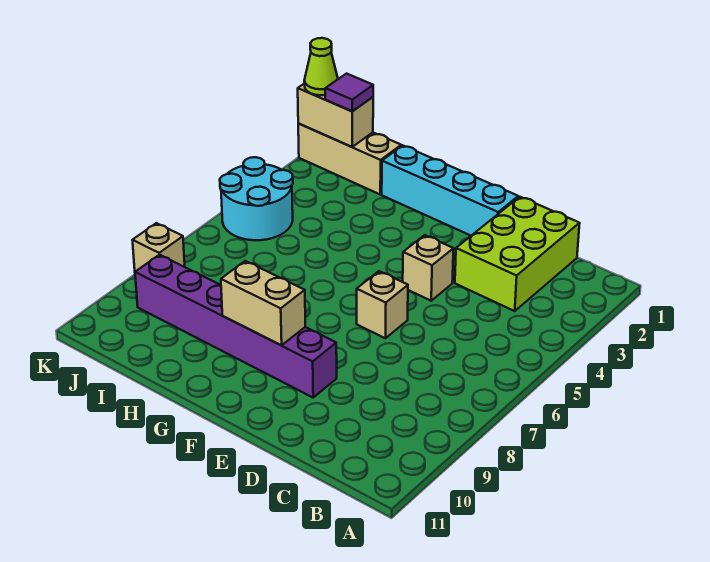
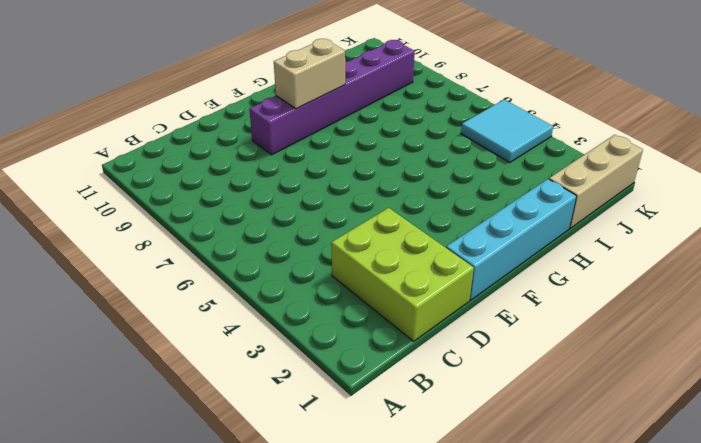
cyan tile J4:K5 level 1 -> cyan round brick J4:K5 level 1
none -> tan brick E4 level 1
none -> tan brick E6 level 1
none -> tan brick K8 level 1

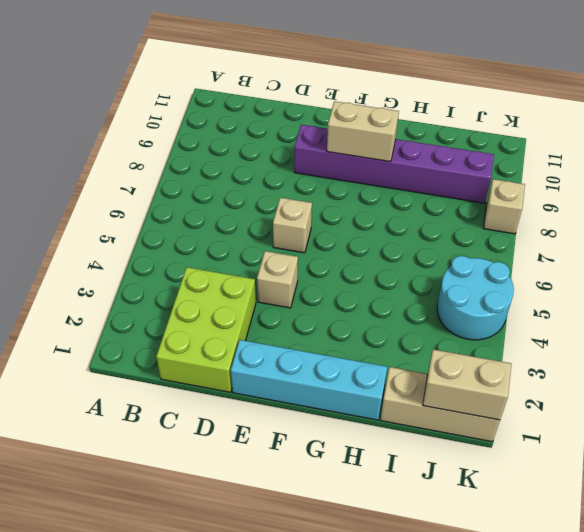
none -> purple tile J1 level 3
none -> lime cone K1 level 3

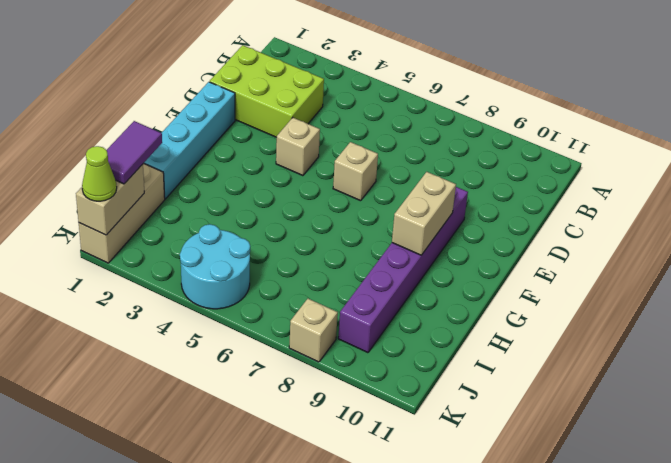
purple tile I1:J1 level 3 -> purple tile J1 level 3

